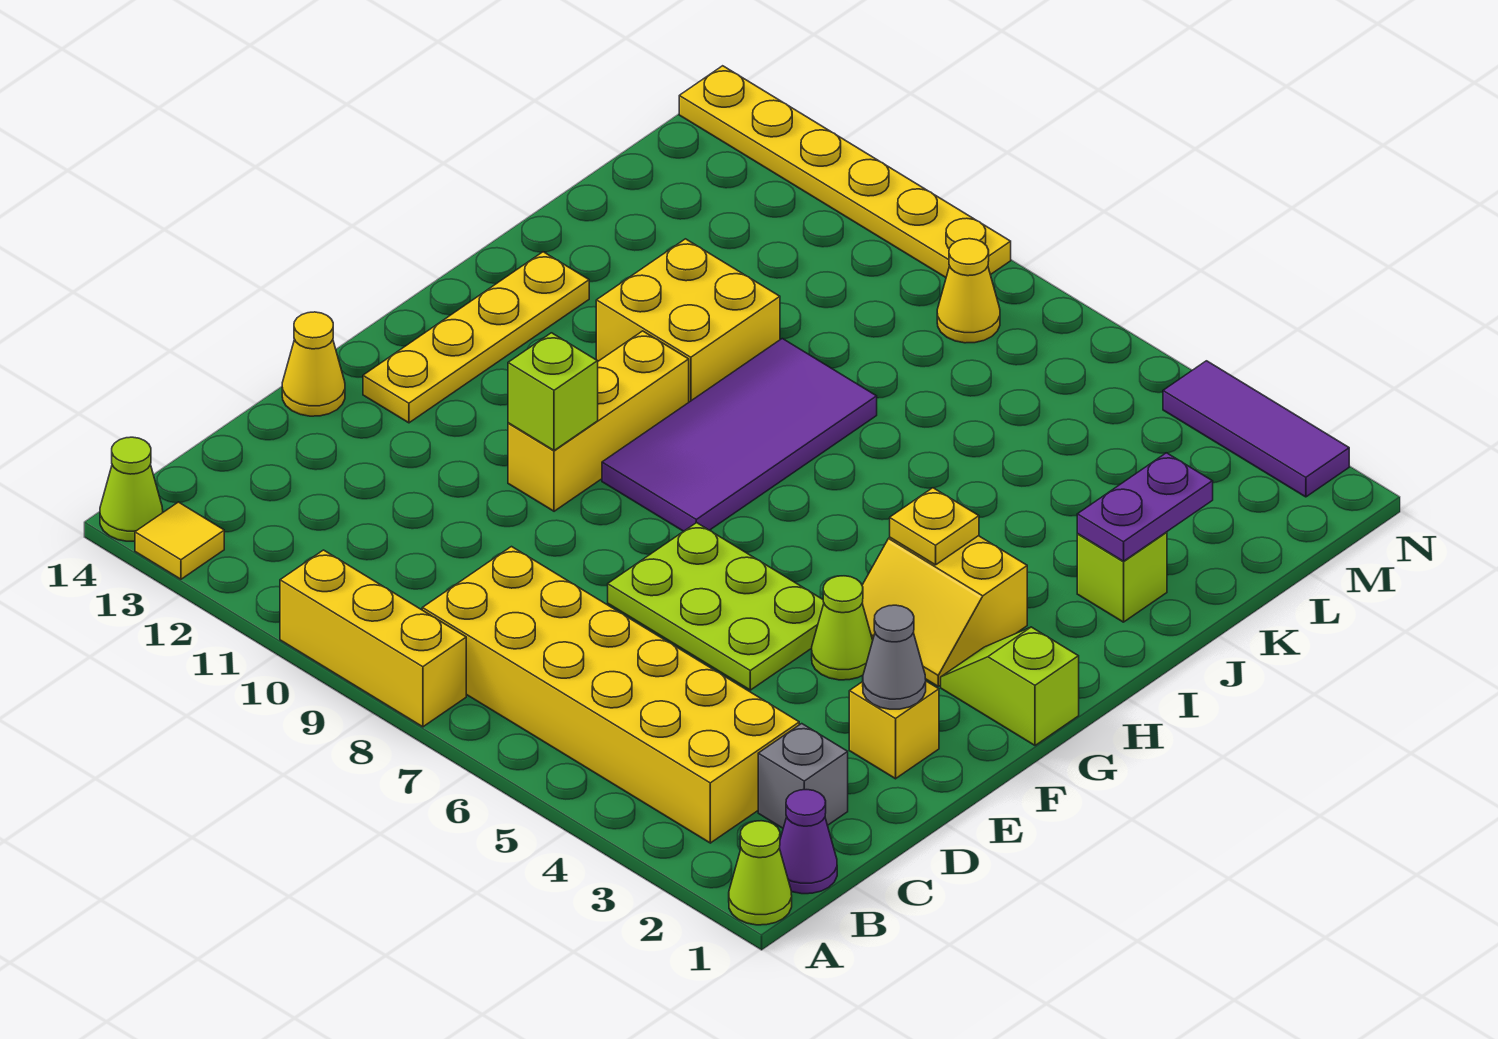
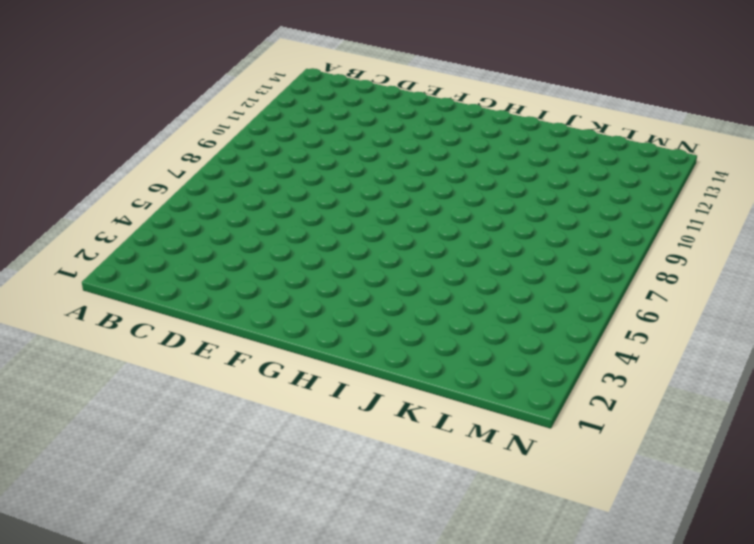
none -> lime cone A1 level 1
none -> yellow brick A8:A10 level 1
none -> yellow tile A13 level 1

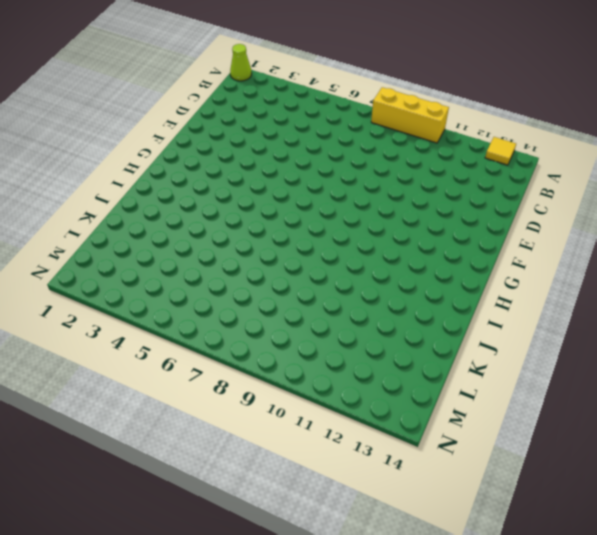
none -> lime cone A14 level 1
none -> purple cone B1 level 1
none -> yellow brick B3:C8 level 1

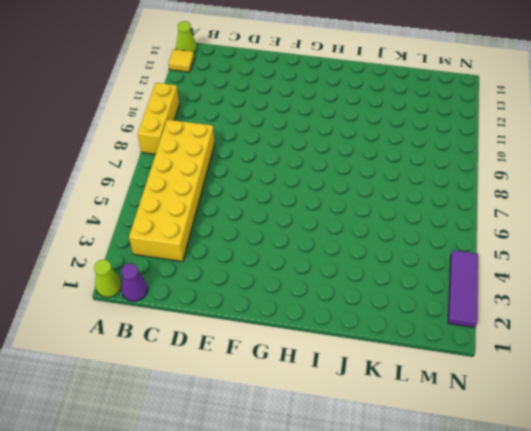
none -> grey brick C2 level 1
none -> yellow brick E2 level 1
none -> lime plate E5:F7 level 1

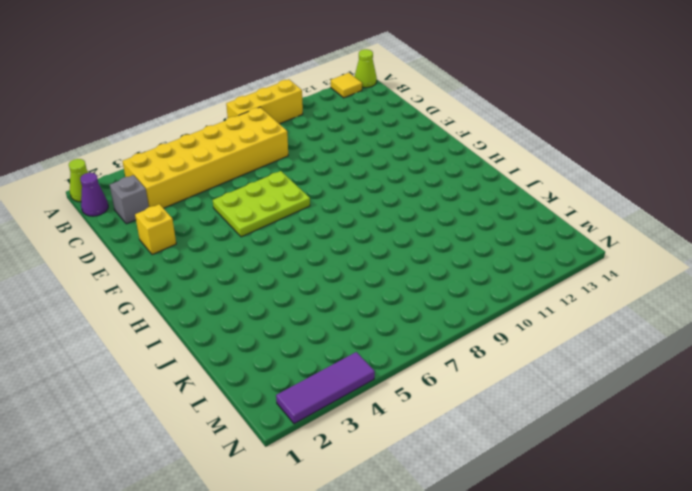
none -> yellow cone E14 level 1
none -> lime cone F4 level 1
none -> yellow brick F10:H10 level 1

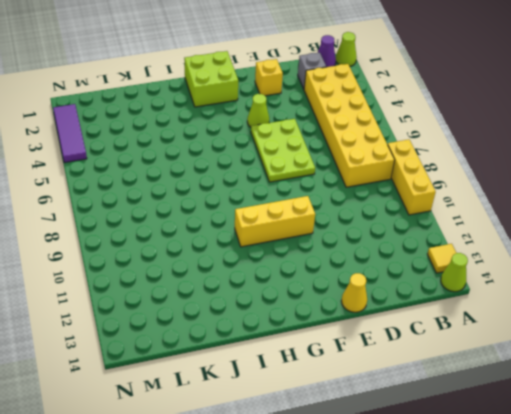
lime brick G1:H2 level 1 -> lime slope G1:G2 level 1 top 1
none -> yellow plate F13:I13 level 1
none -> yellow slope G3:H4 level 1 top H
none -> purple tile G8:J9 level 1

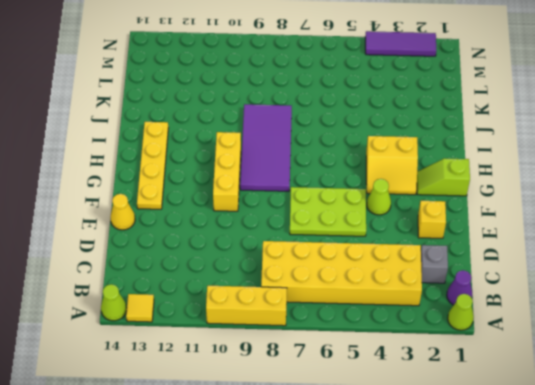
none -> yellow brick I10:J11 level 1
none -> lime brick J2 level 1
none -> yellow cone M8 level 1

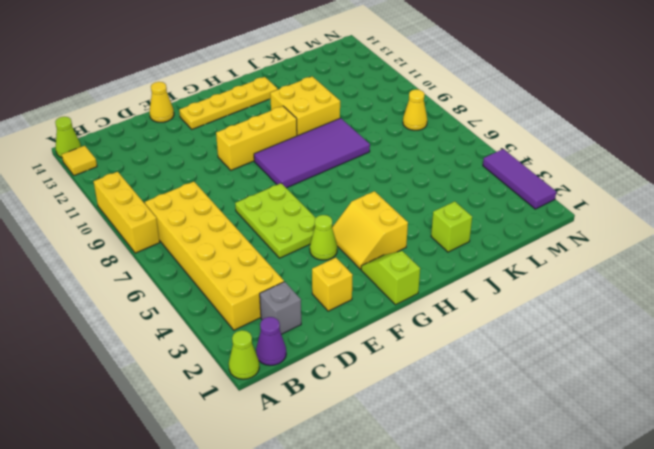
none -> yellow plate N9:N14 level 1
none -> grey cone E2 level 2
none -> lime brick F10 level 2

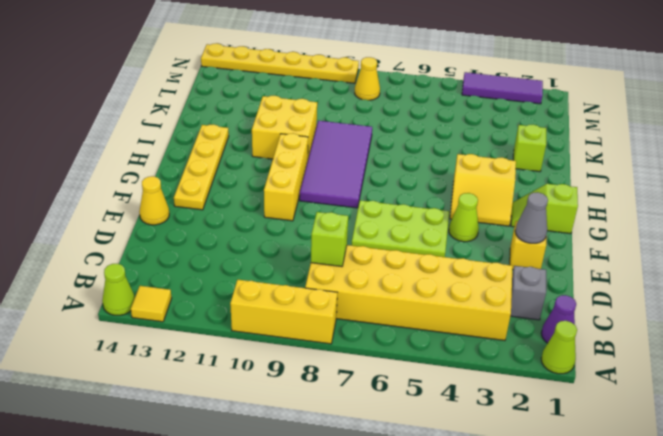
lime brick C8 level 2 -> lime brick F10 level 2
none -> yellow plate H4 level 2
none -> purple plate J2:K2 level 2

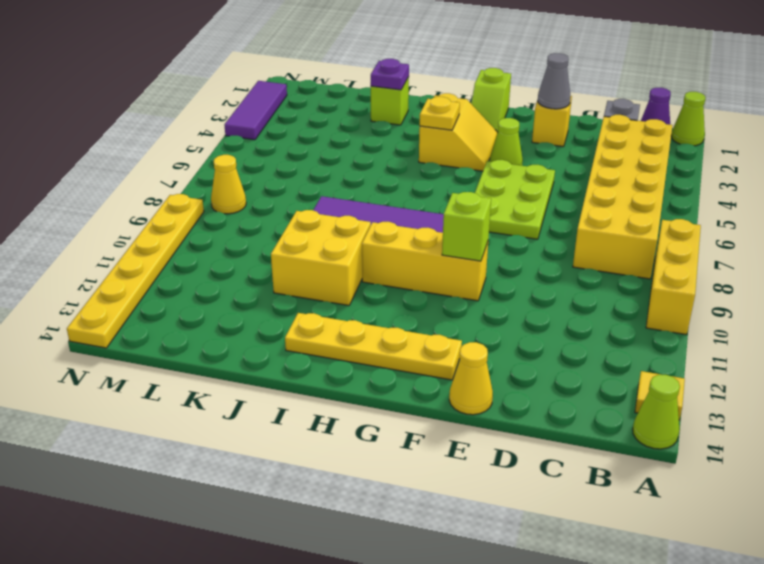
purple plate J2 level 2 -> purple plate J2:K2 level 2

